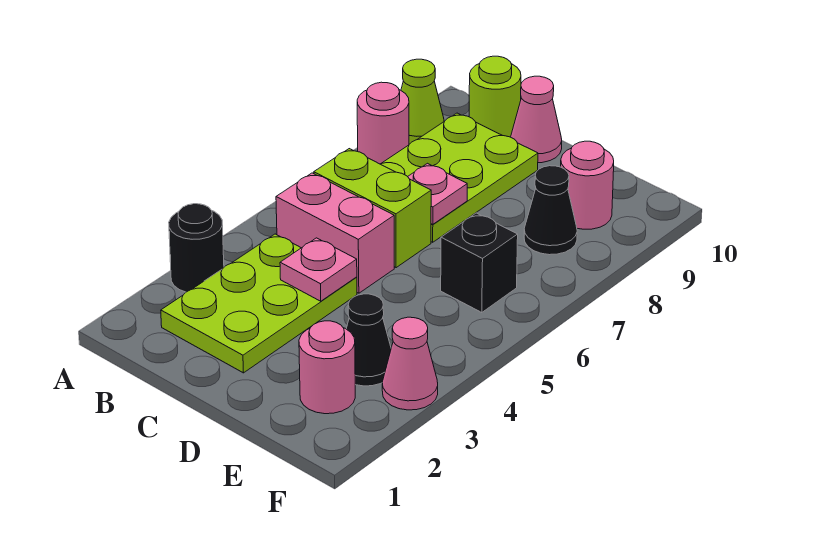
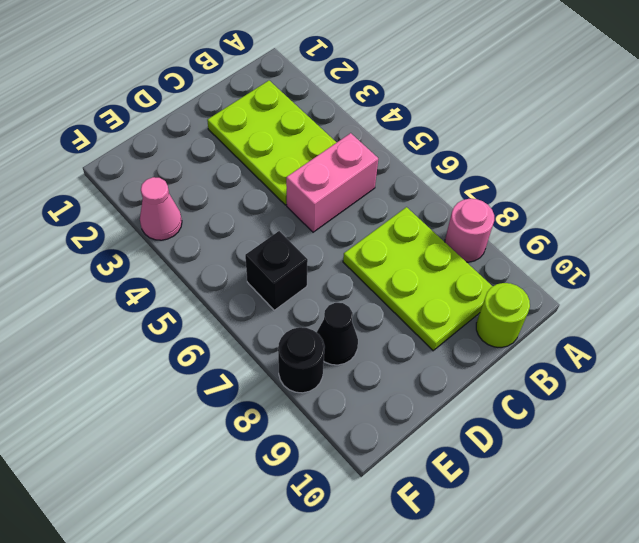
black round brick F8 level 1 -> black round brick A3 level 1
none -> lime cone A9 level 1
none -> lime brick B6:C6 level 1
none -> pink cone C10 level 1

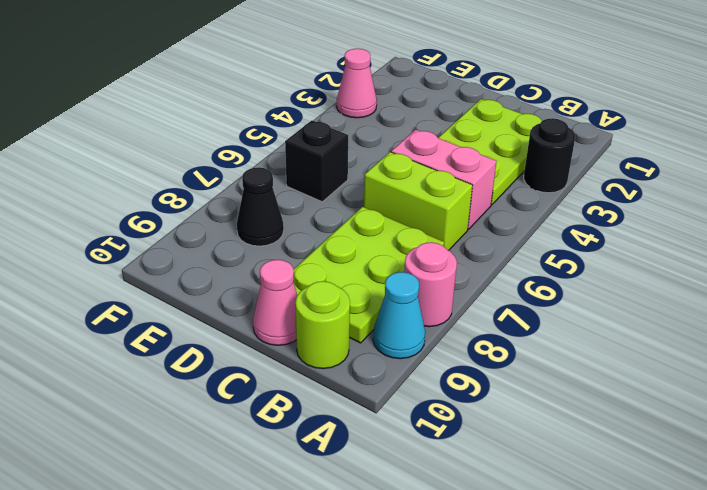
cyan cone A9 level 1 -> lime cone A9 level 1
none -> pink round brick E2 level 1
none -> black cone E3 level 1
none -> pink round brick E9 level 1

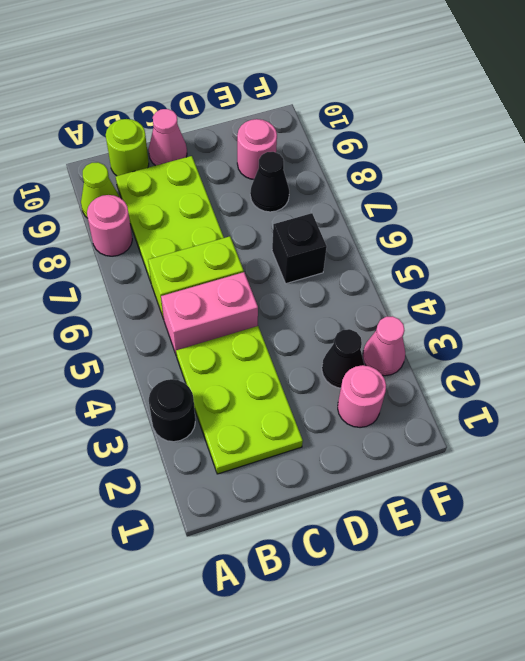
none -> pink plate C4 level 2
none -> pink plate C7 level 2

